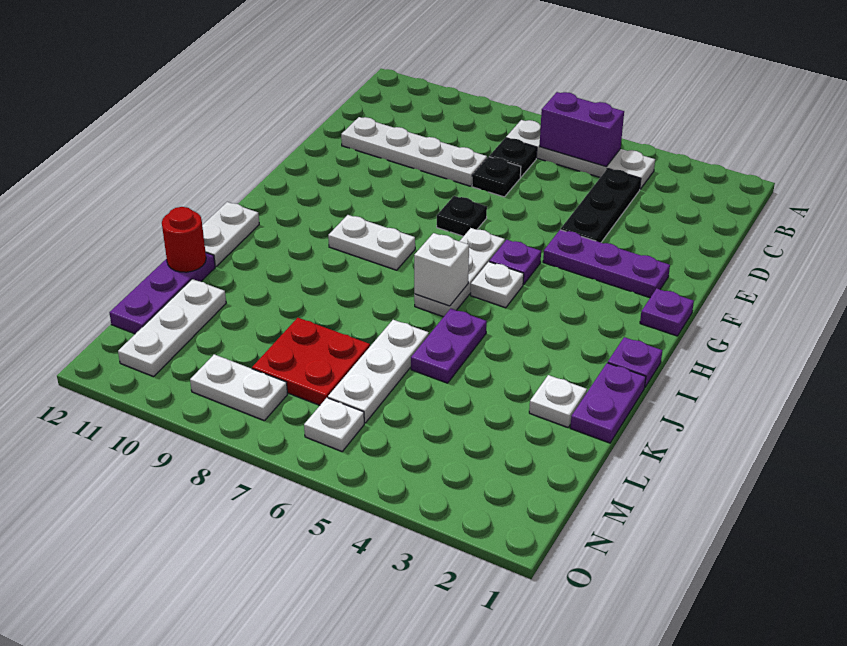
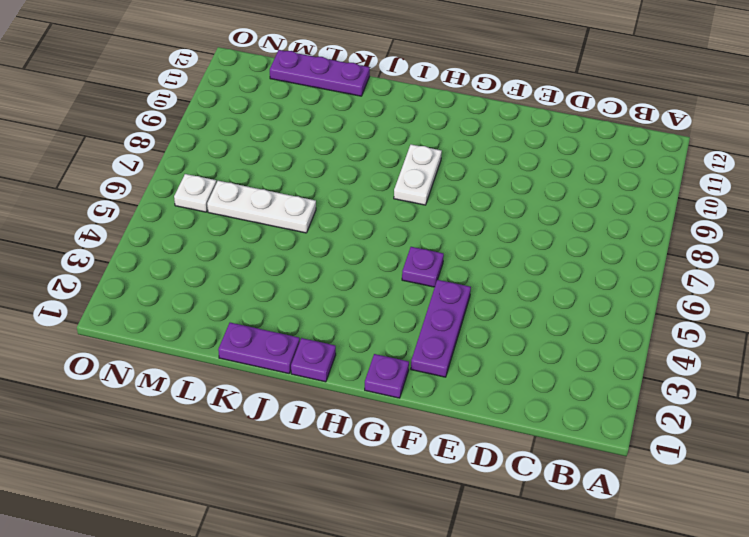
none -> white plate B4:B7 level 1
none -> black plate C4:E4 level 1
none -> black plate C7 level 1

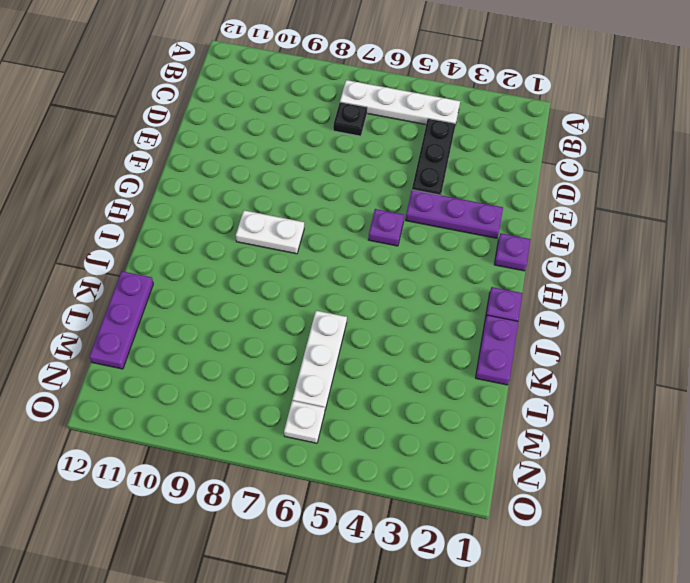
none -> black plate D7 level 1
none -> white plate D8:D11 level 1
none -> black plate F7 level 1

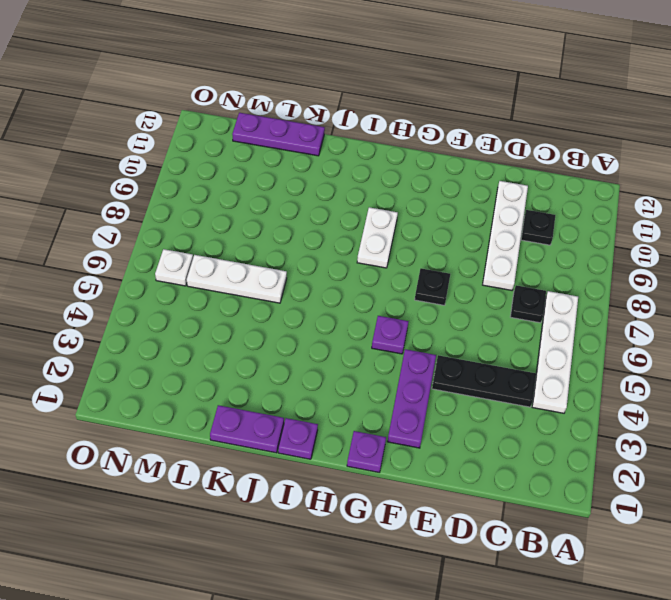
black plate C10 level 1 -> black plate D7 level 1
none -> white plate G6:I6 level 1
none -> white plate H5 level 1
none -> white plate I12:J12 level 1

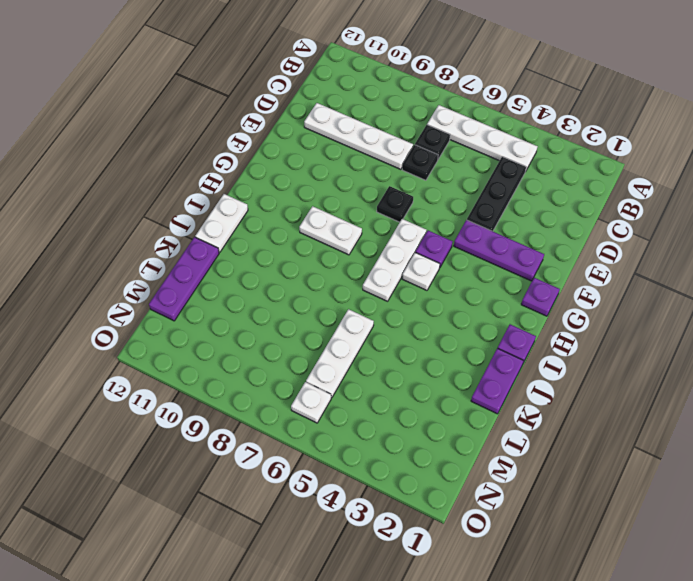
none -> purple plate J5:K5 level 1
none -> white plate K2 level 1
none -> red plate L7:M8 level 1

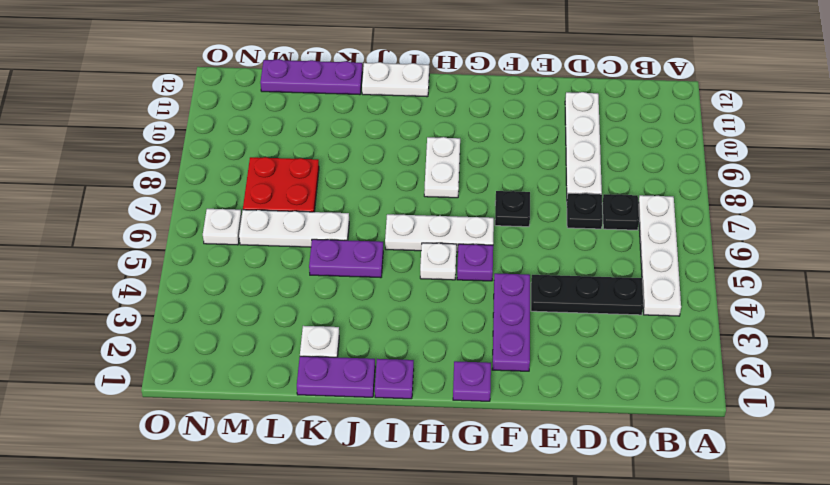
none -> white plate L11:N11 level 1
none -> white plate N8:N9 level 1
none -> purple brick B5:B6 level 2

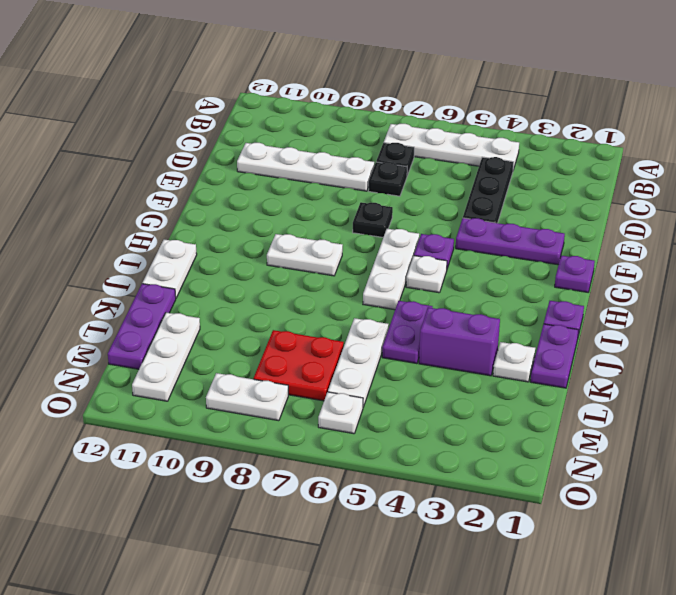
purple brick K3:K4 level 1 -> purple brick B5:B6 level 2
none -> white brick I6 level 2
none -> red round brick K12 level 2

